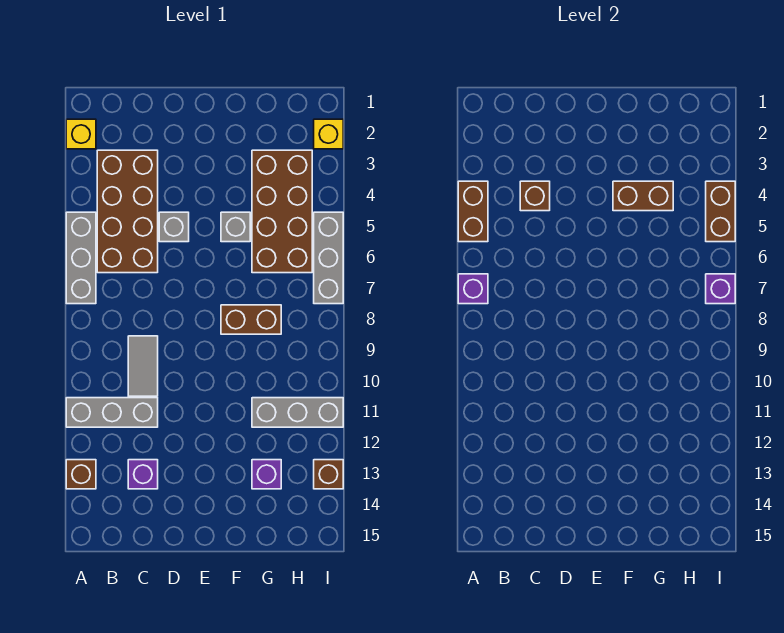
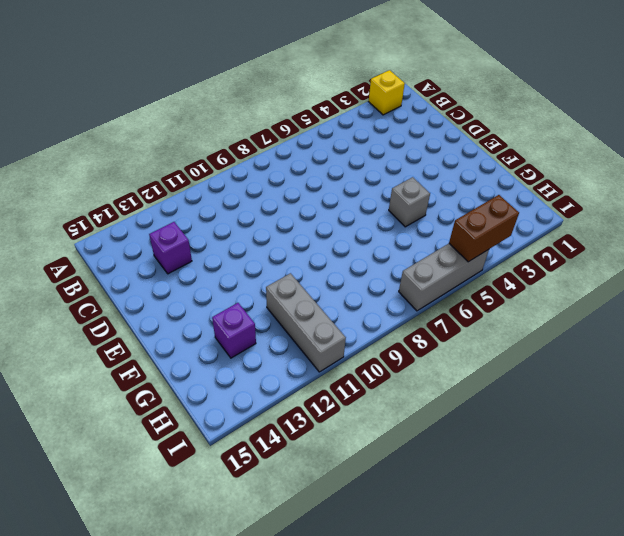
none -> grey brick A5:A7 level 1
none -> grey brick A11:C11 level 1
none -> brown brick A13 level 1

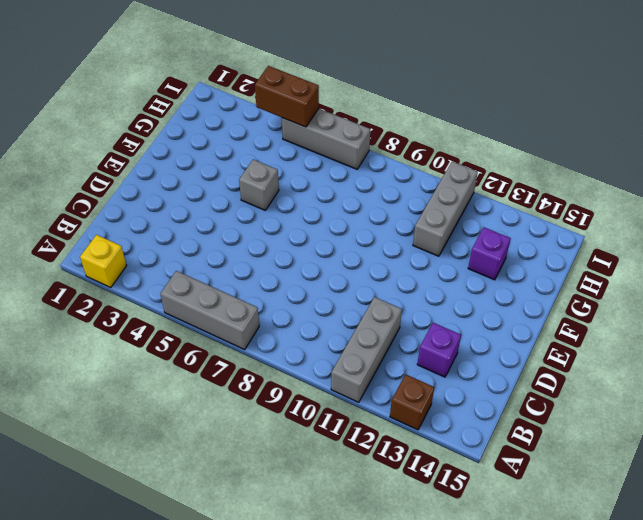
none -> brown brick B3:C6 level 1
none -> grey tile C9:C10 level 1
none -> grey brick D5 level 1

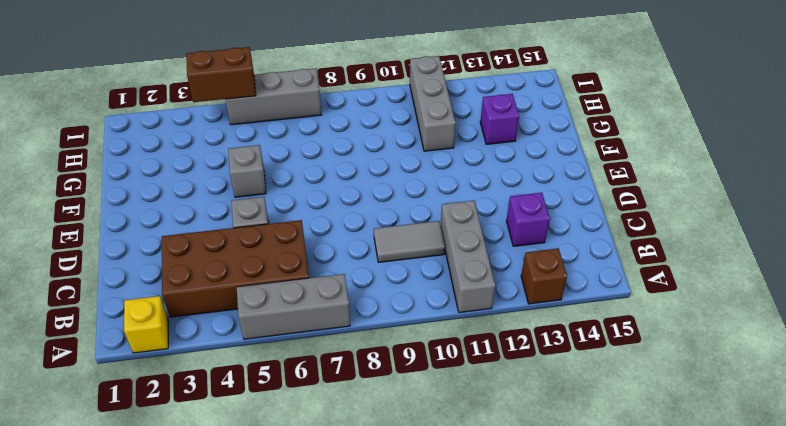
none -> brown brick F8:G8 level 1
none -> brown brick G3:H6 level 1
none -> yellow brick I2 level 1

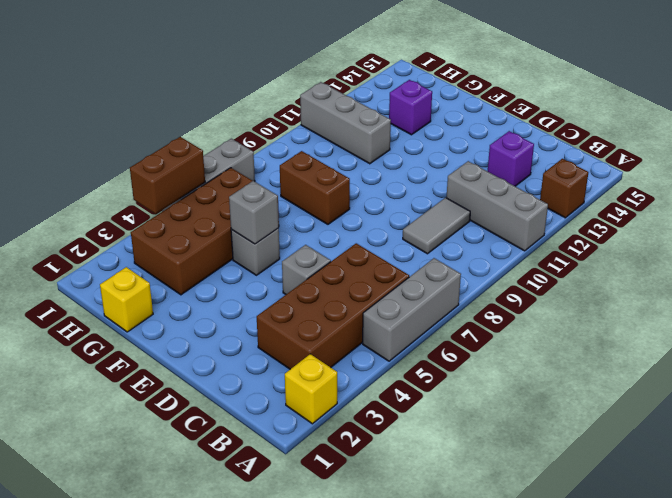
grey brick F5 level 2 -> none
yellow brick G1 level 1 -> yellow brick I2 level 1
none -> brown brick I13 level 1
none -> brown brick A4:A5 level 2
none -> purple brick A7 level 2

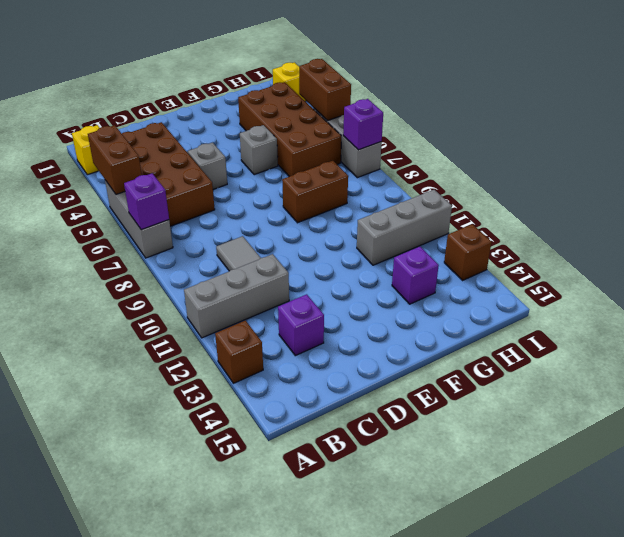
none -> brown brick C4 level 2
none -> brown brick F4:G4 level 2

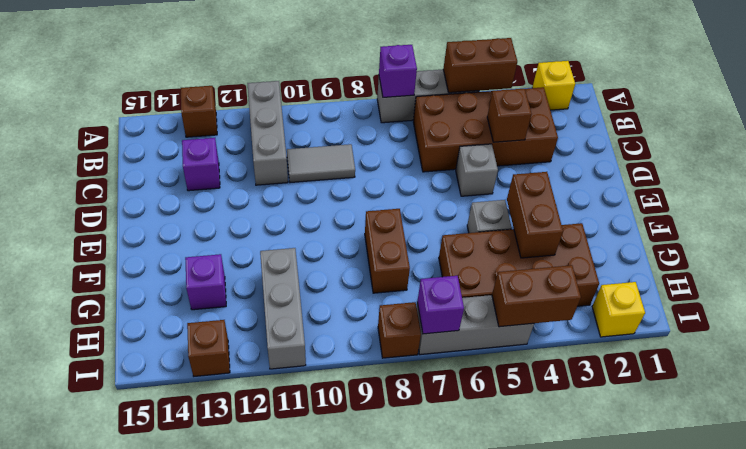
brown brick I8 level 1 -> none

